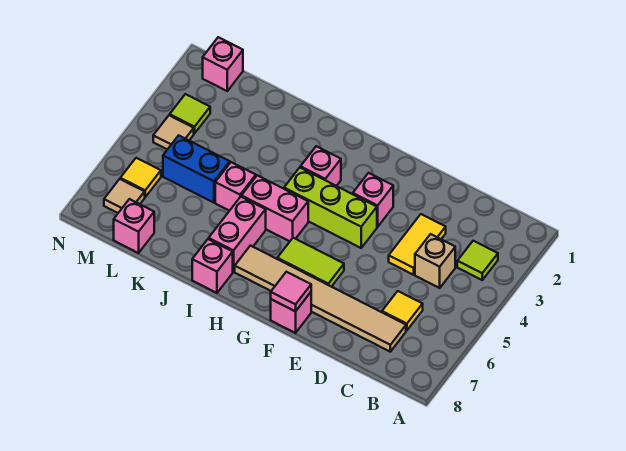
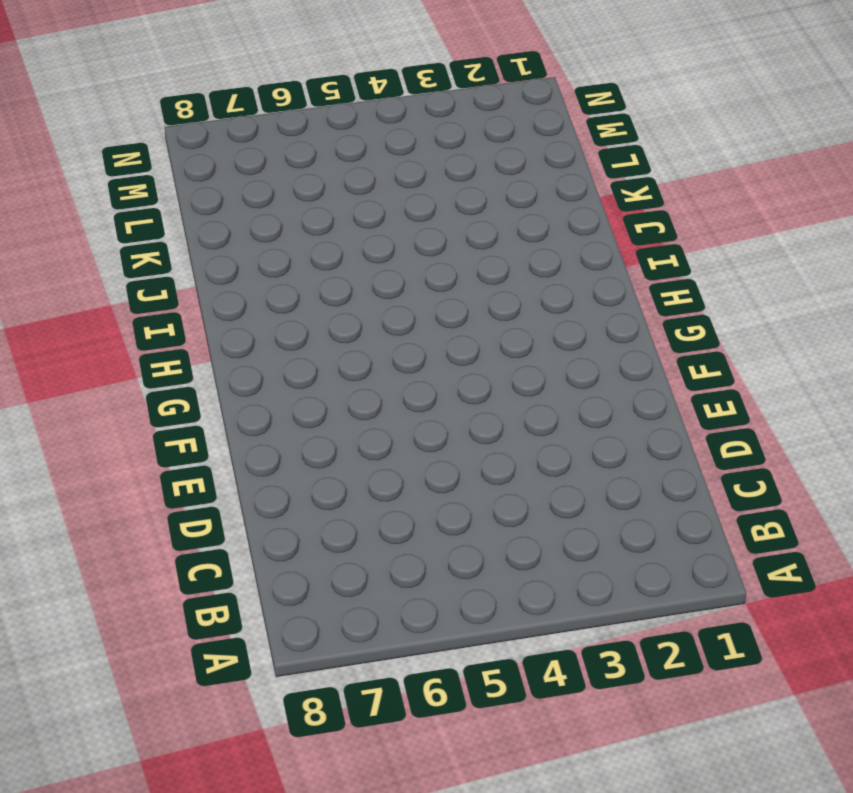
none -> lime tile B3 level 1
none -> tan brick C4 level 1
none -> yellow tile C6 level 1

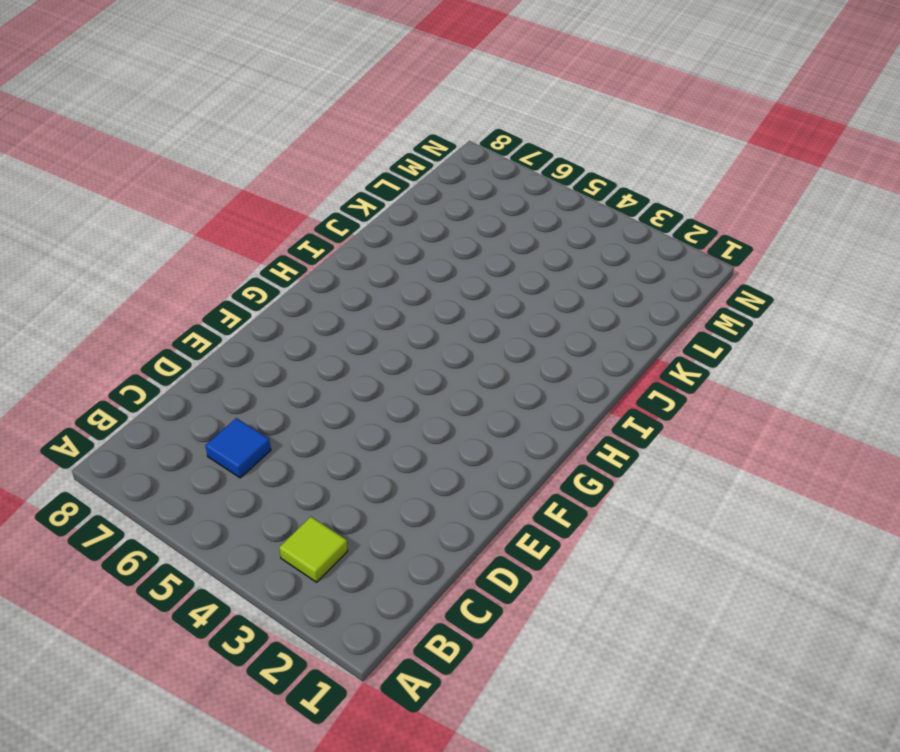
blue tile C6 level 1 -> yellow tile C6 level 1
none -> tan brick C4 level 1
none -> tan tile C7:H7 level 1
none -> yellow tile D3:D4 level 1

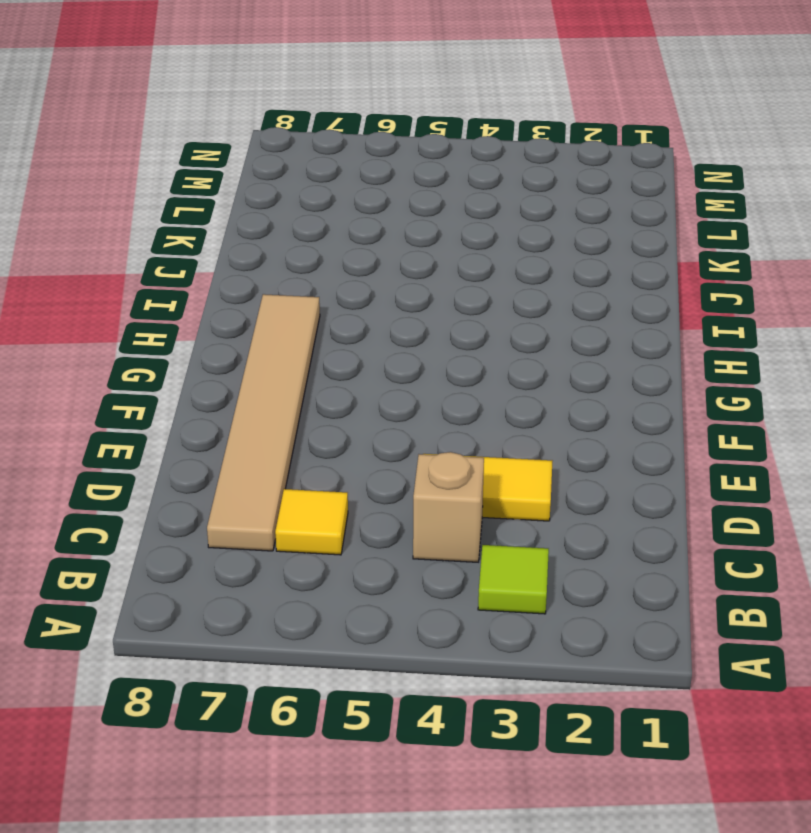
none -> pink brick F3 level 1
none -> lime brick F4:H4 level 1
none -> lime tile F6:G6 level 1

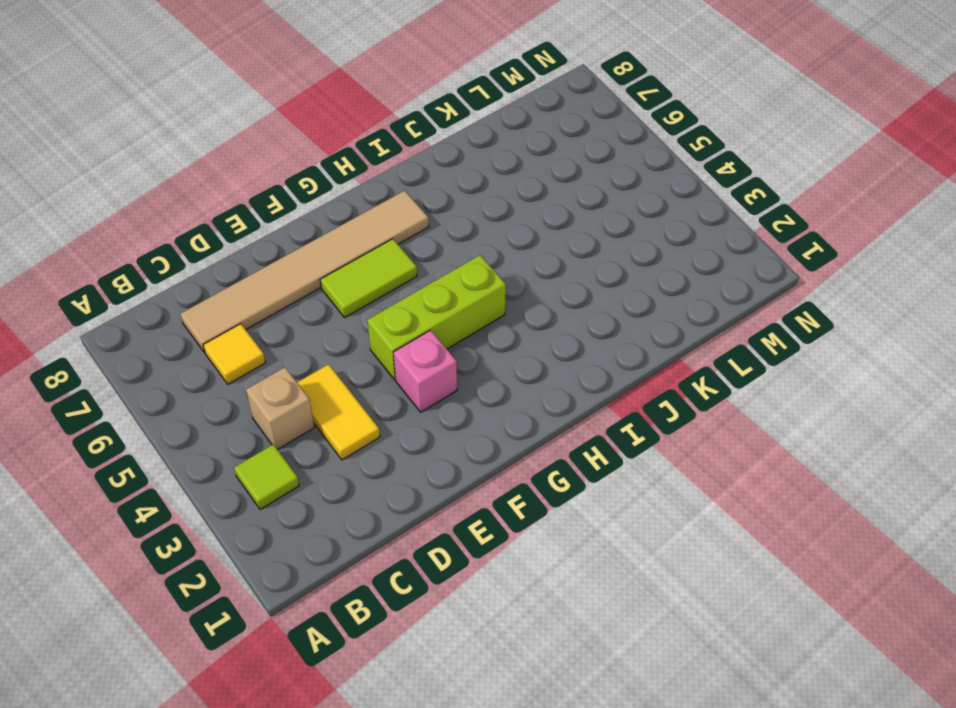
none -> pink brick F8 level 1
none -> pink brick H3 level 1
none -> pink brick H5:I5 level 1

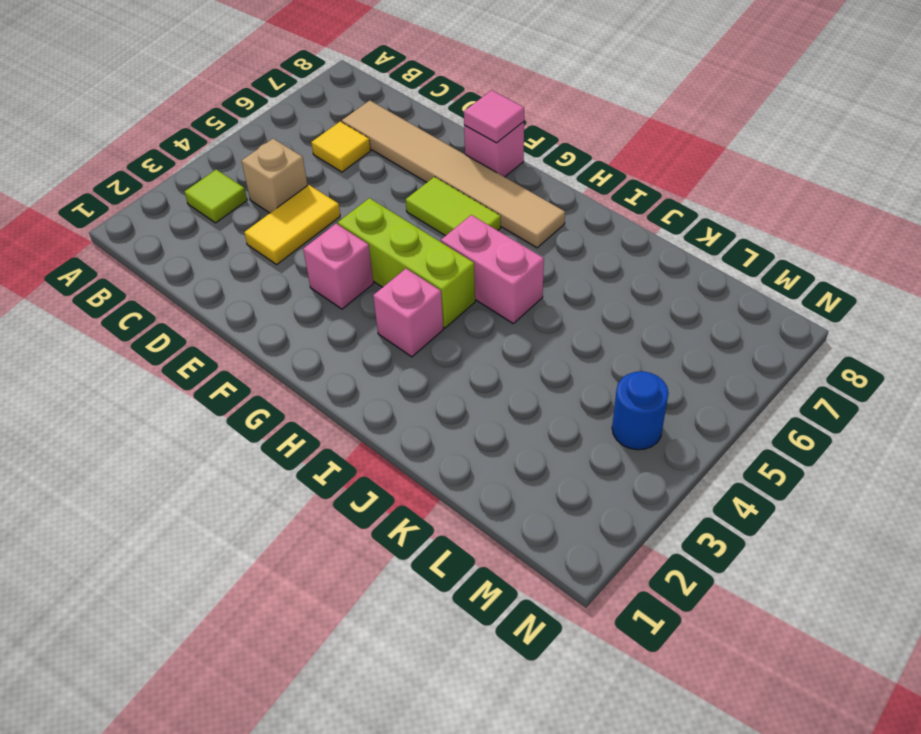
blue round brick M4 level 1 -> tan tile M4 level 1
none -> pink brick I6:I7 level 1
none -> pink brick I8 level 1
none -> pink brick J5 level 1

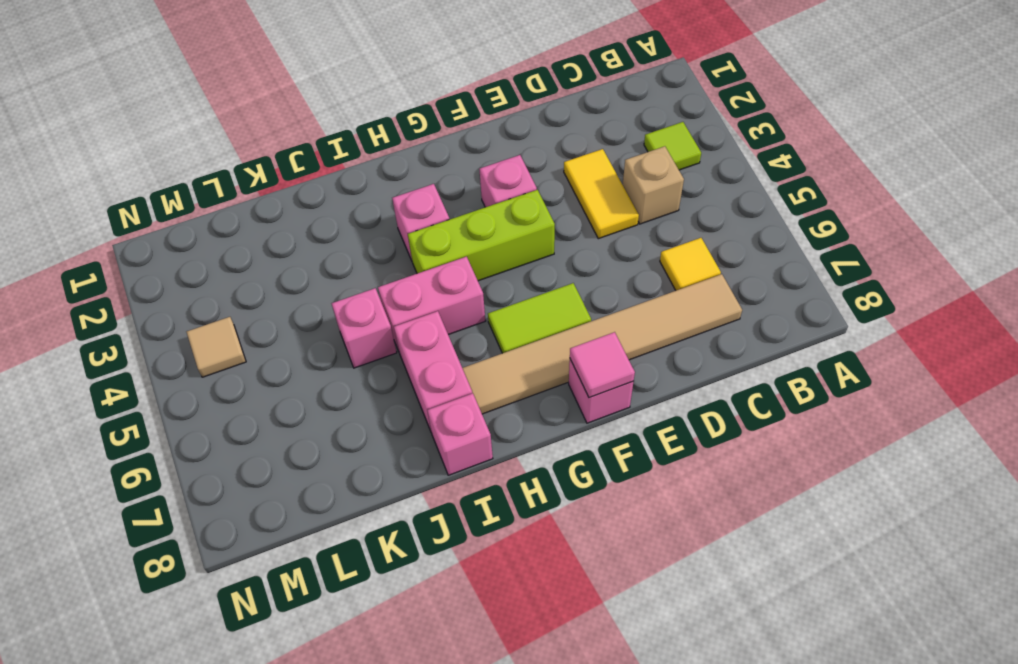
none -> blue brick K5:L5 level 1
none -> pink brick L8 level 1
none -> pink brick M1 level 1

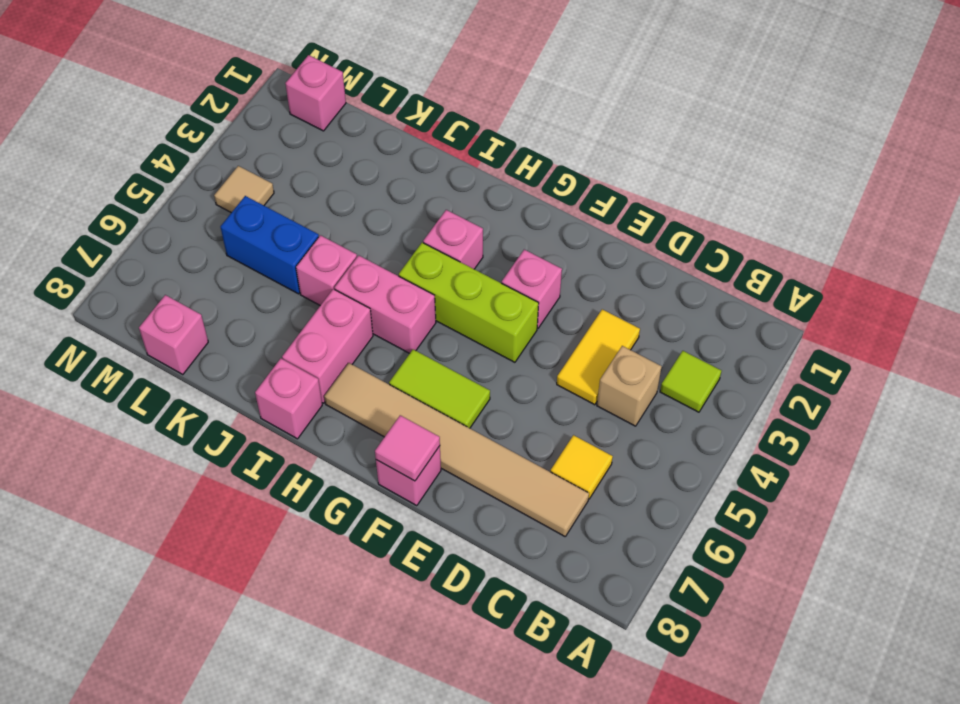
none -> lime tile M3 level 1
none -> yellow tile M6 level 1
none -> tan tile M7 level 1

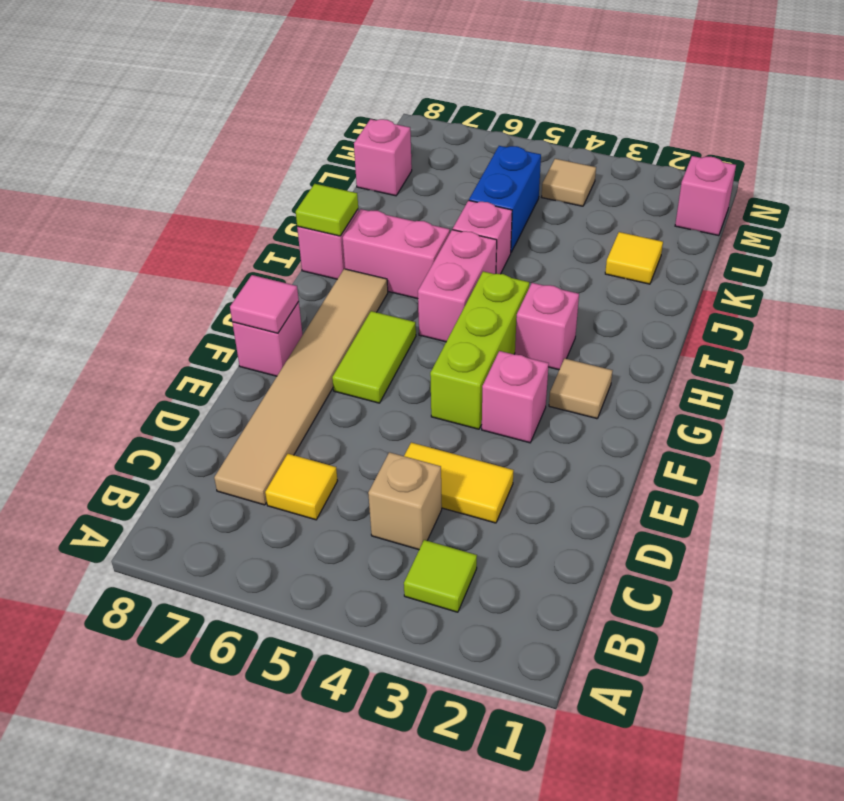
tan tile G2 level 1 -> tan tile M7 level 1
lime tile I8 level 2 -> lime tile M3 level 1
yellow tile K2 level 1 -> yellow tile M6 level 1

